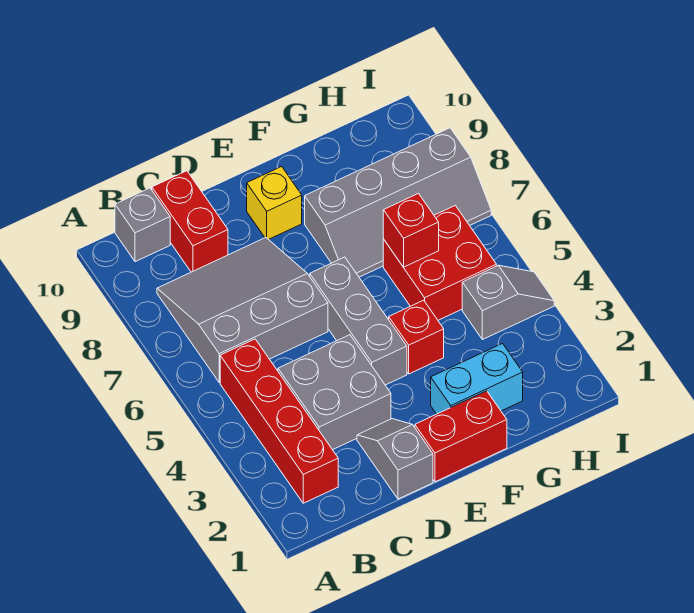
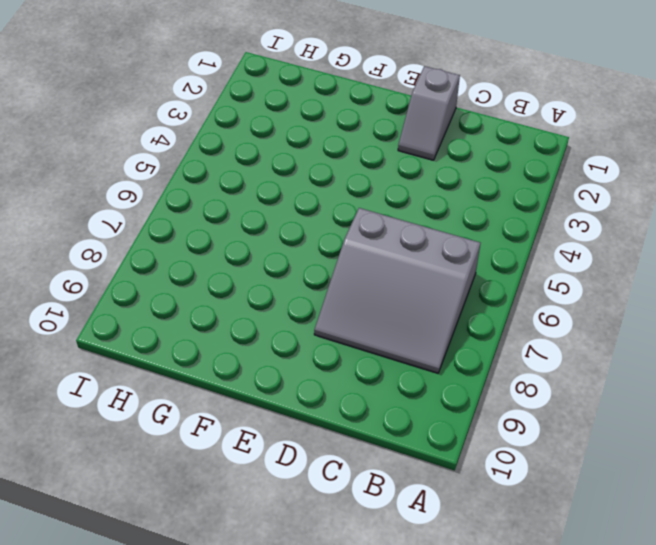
none -> red brick B2:B5 level 1
none -> grey brick B10 level 1
none -> grey brick C3:D4 level 1

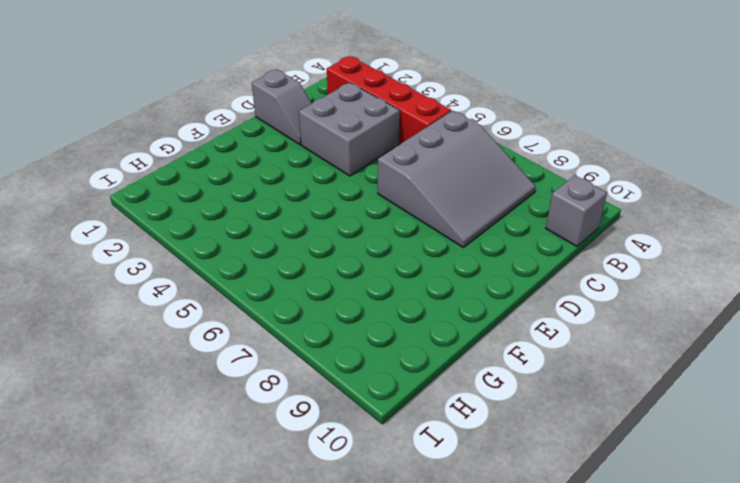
none -> red brick C9:C10 level 1
none -> red brick E1:F1 level 1
none -> grey brick E4:E6 level 1

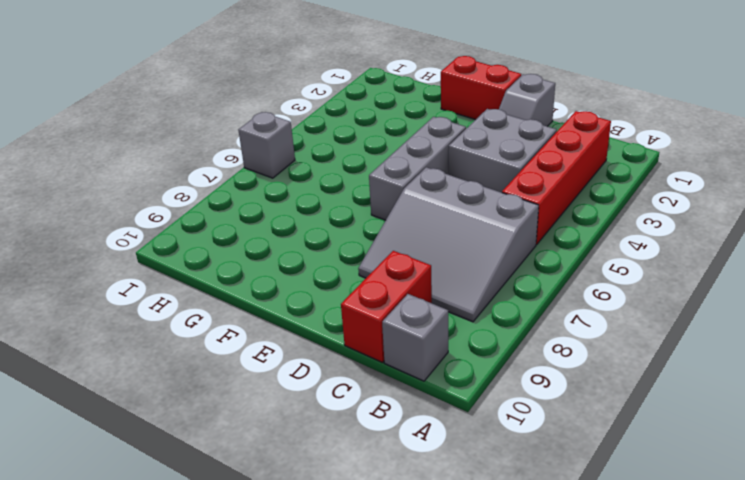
grey brick I6 level 1 -> none
none -> yellow brick E9 level 1
none -> cyan brick F2:G2 level 1
none -> red brick F4 level 1

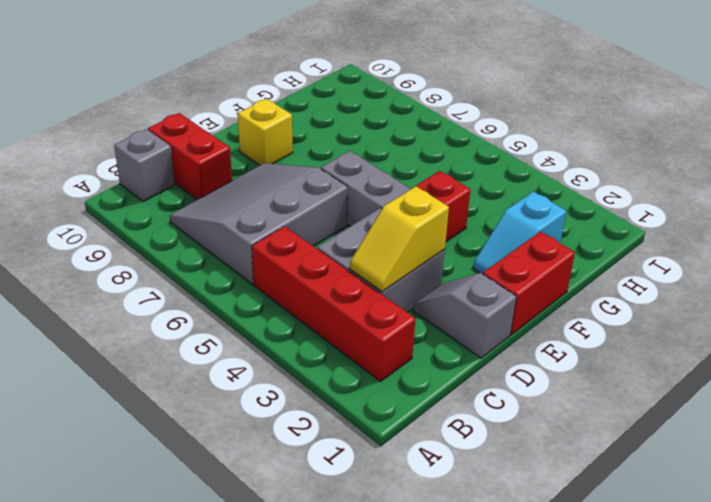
yellow slope C3:D3 level 2 top D -> none
cyan slope F2:G2 level 1 top G -> cyan brick F2:G2 level 1
none -> grey slope F7:I8 level 1 top 8
none -> red brick G5:H6 level 1
none -> grey slope H4:I4 level 1 top H

